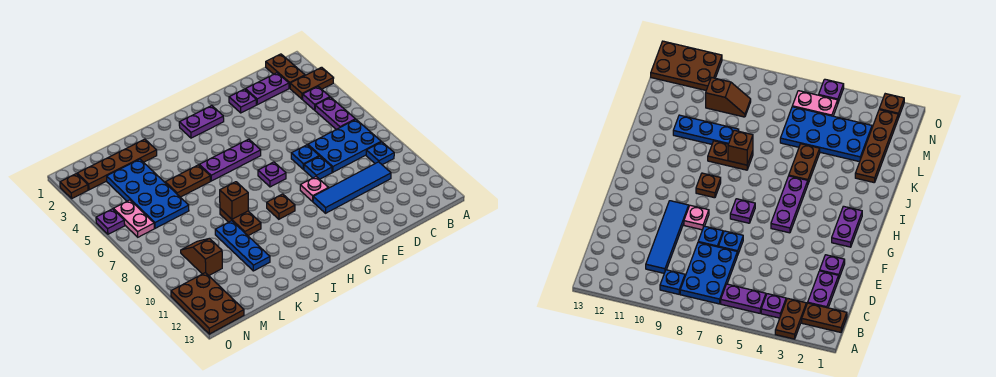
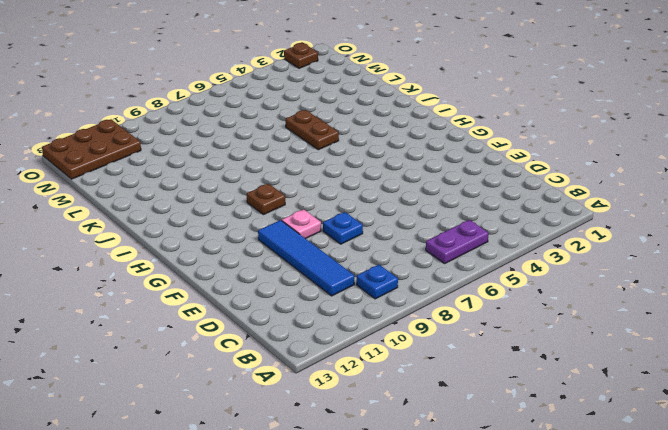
none -> brown plate A3:B3 level 1
none -> brown plate B1:B2 level 1
none -> purple plate B4 level 1

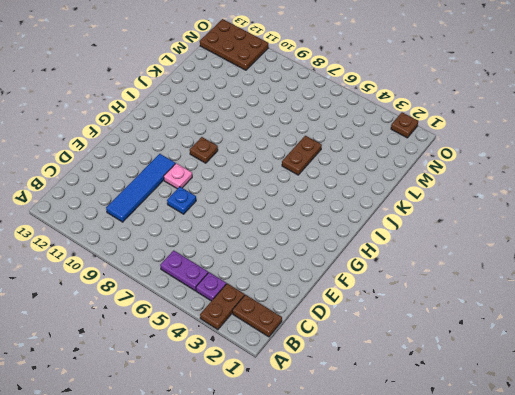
none -> blue plate B7:D8 level 1
none -> blue plate B9 level 1
none -> purple plate C2:D2 level 1

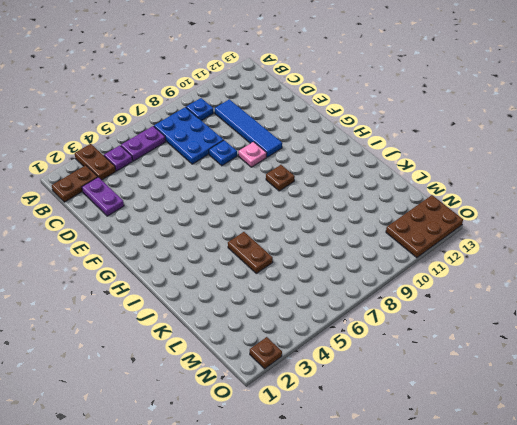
none -> purple plate E2 level 1
none -> blue plate E7 level 1
none -> purple plate G2:H2 level 1

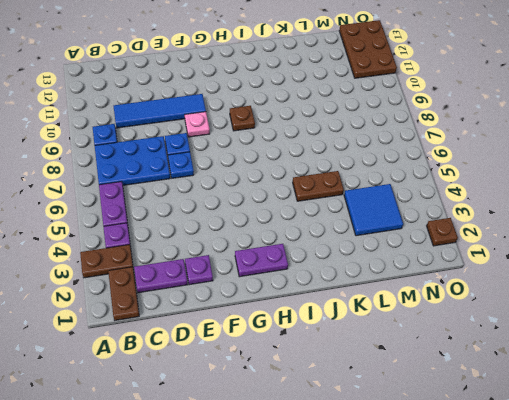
blue tile L3:M4 level 1 -> blue plate L3:M6 level 1
none -> purple plate G5:I5 level 1
none -> purple plate G7 level 1
none -> brown plate J8:J9 level 1

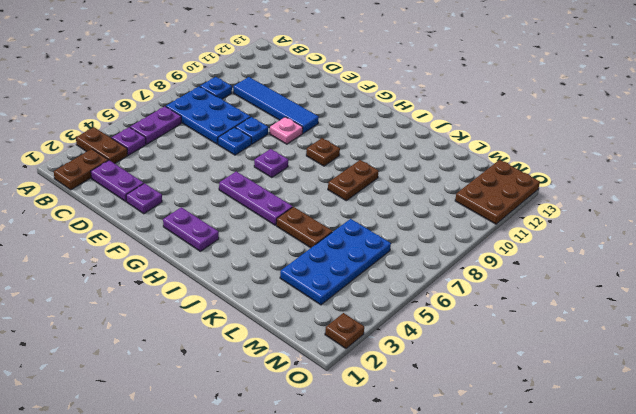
none -> brown plate K2:N2 level 1
none -> blue plate K9:K11 level 1
none -> brown slope M9:M10 level 1 top 10

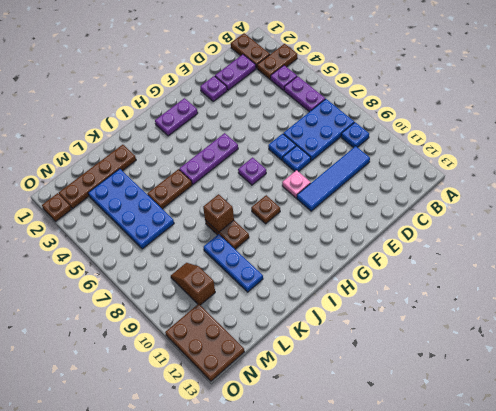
none -> pink plate N5:N6 level 1
none -> purple plate O5 level 1

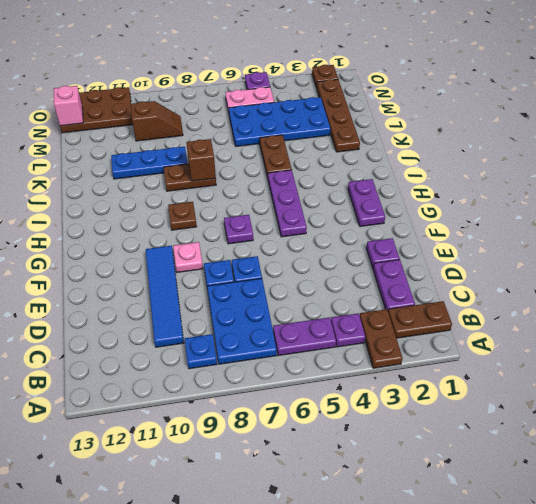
pink brick N13 level 2 -> none

